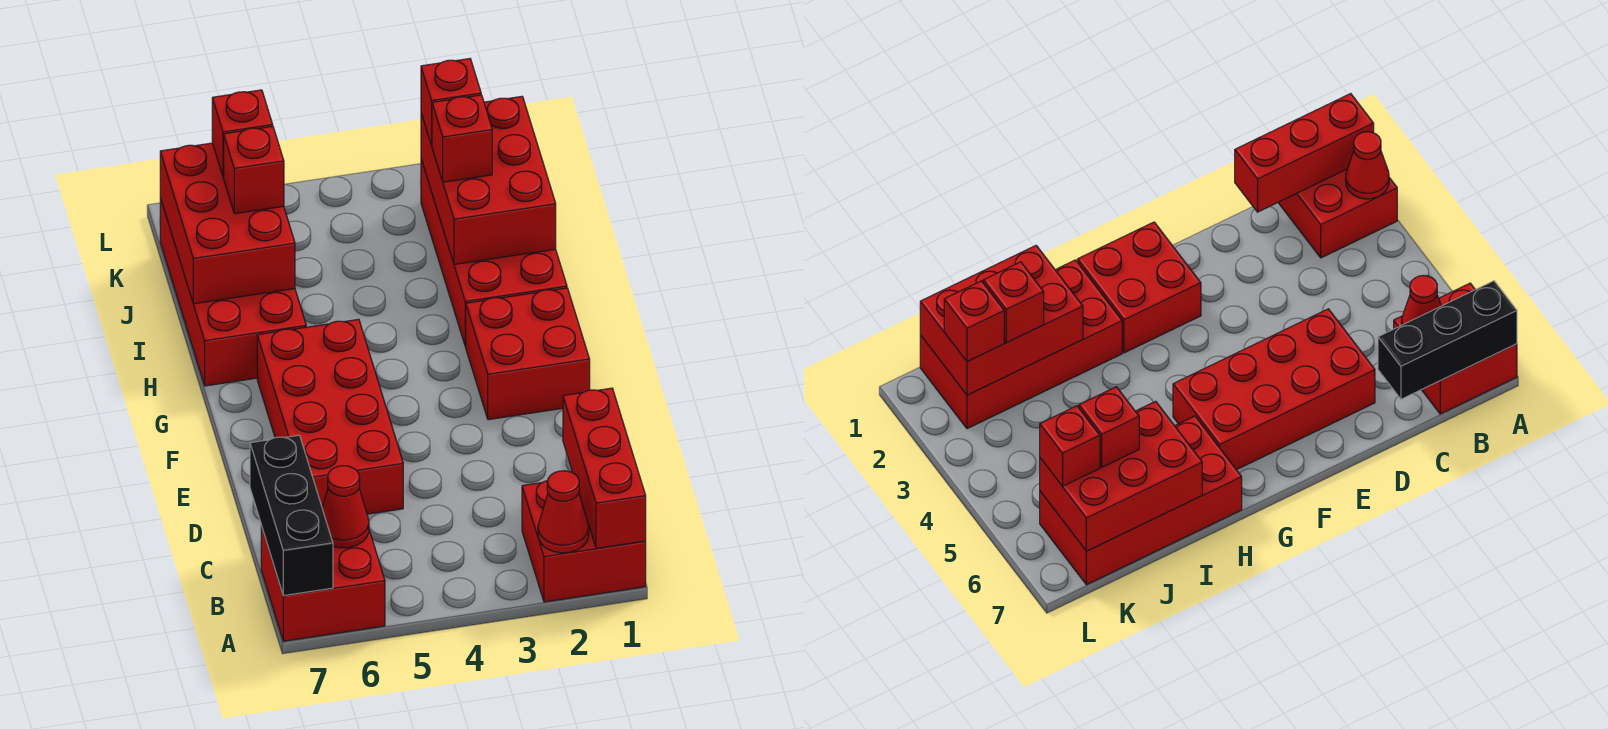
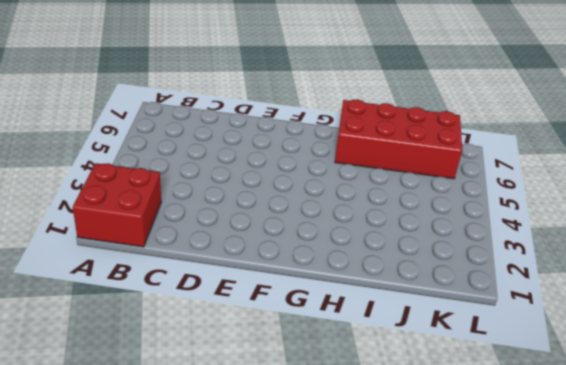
none -> red brick A6:B7 level 1
none -> red brick D5:G6 level 1
none -> red brick F1:G2 level 1

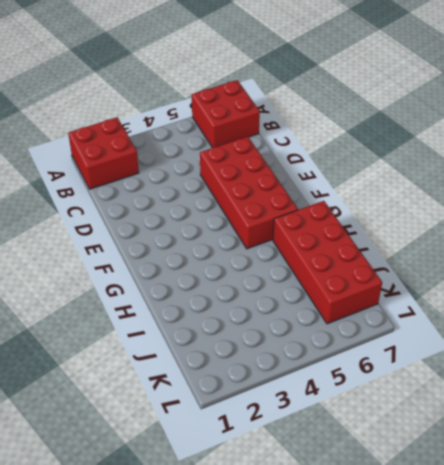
none -> red brick F1:G2 level 1
none -> red brick H1:K2 level 1
none -> red brick A1:C1 level 2

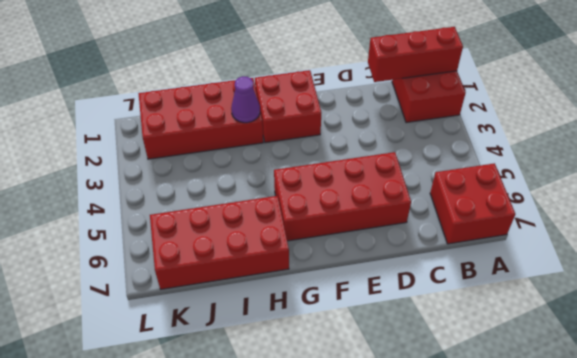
purple cone H2 level 2 -> none
none -> red cone A2 level 2
none -> black brick A7:C7 level 2
none -> red cone B6 level 2

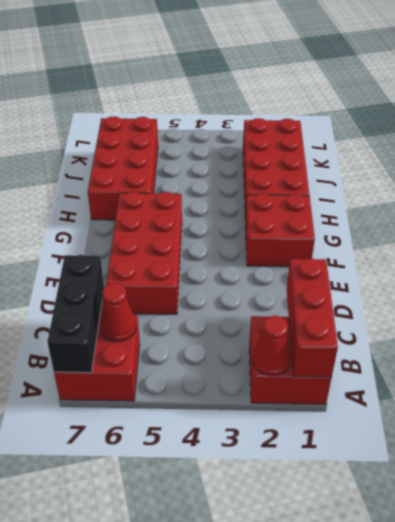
none -> red brick I1:K2 level 2
none -> red brick I6:K7 level 2
none -> red brick J2 level 3

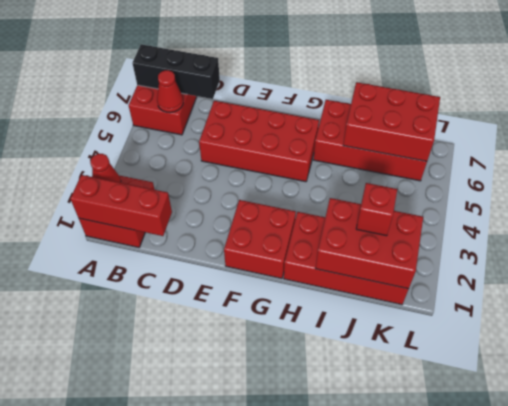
none -> red brick J6 level 3
none -> red brick K2 level 3
none -> red brick K6 level 3

